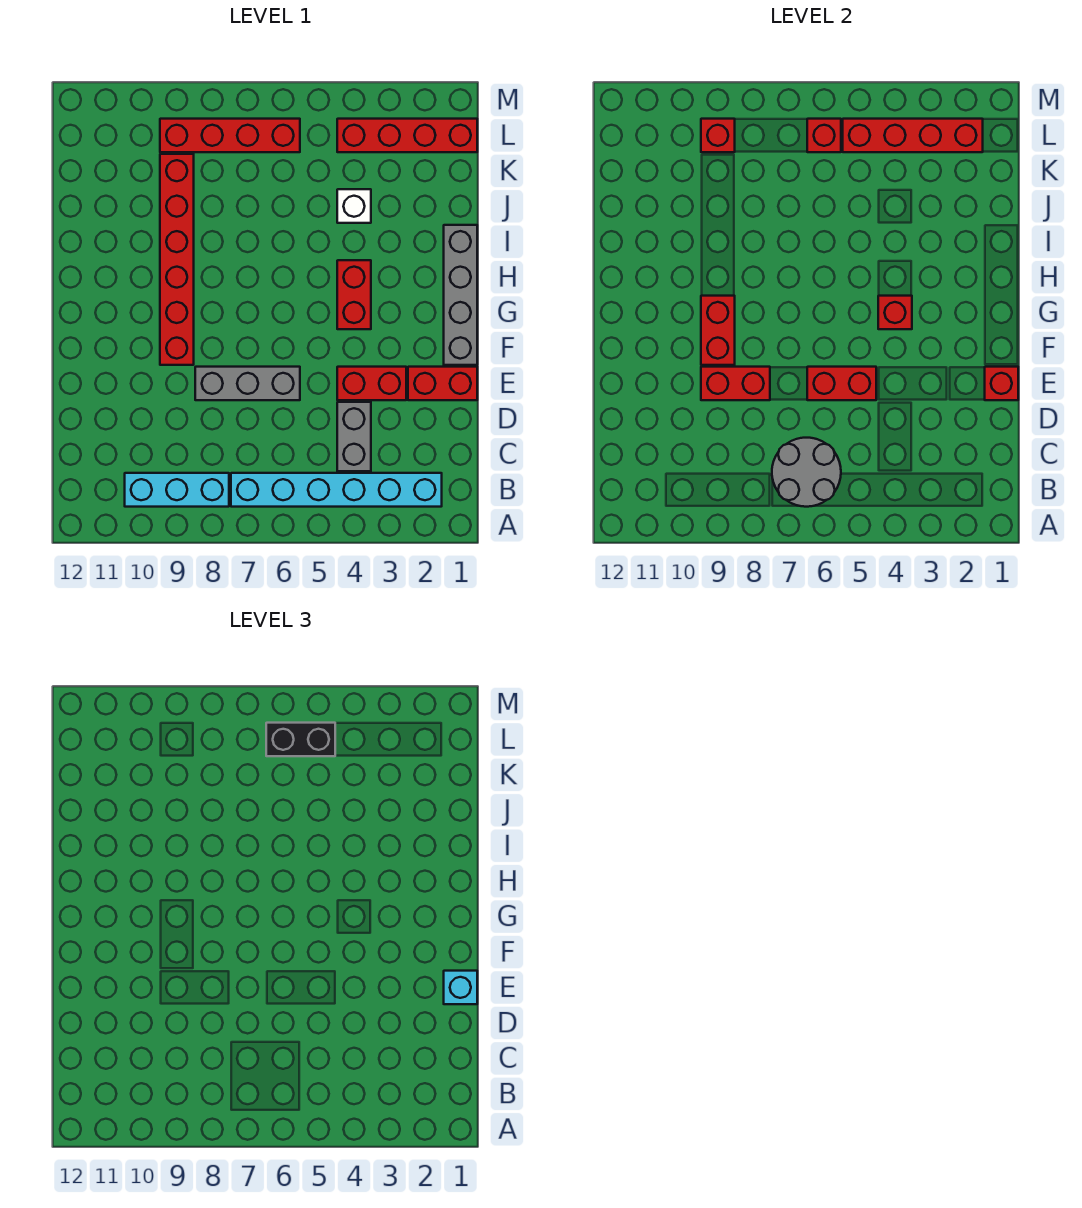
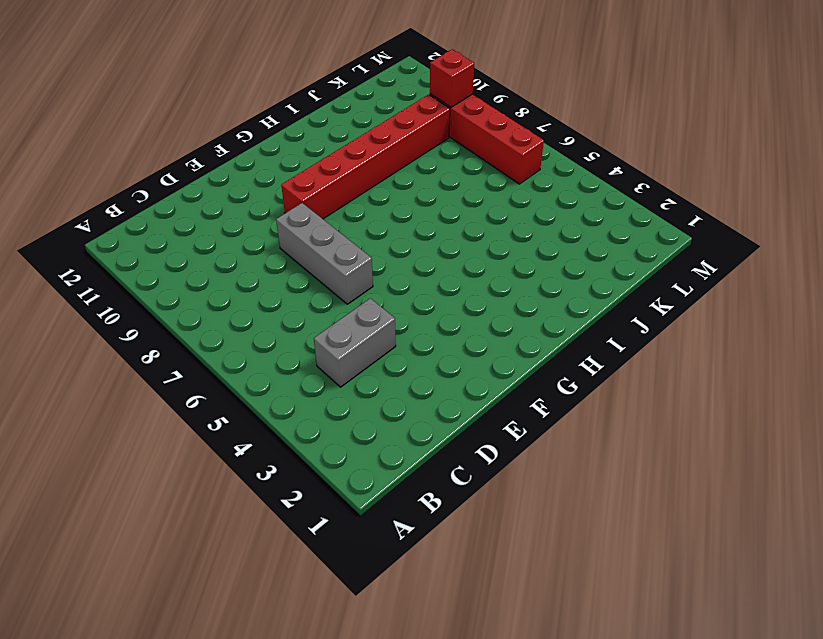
none -> cyan brick B2:B7 level 1
none -> cyan brick B8:B10 level 1
none -> red brick E1:E2 level 1

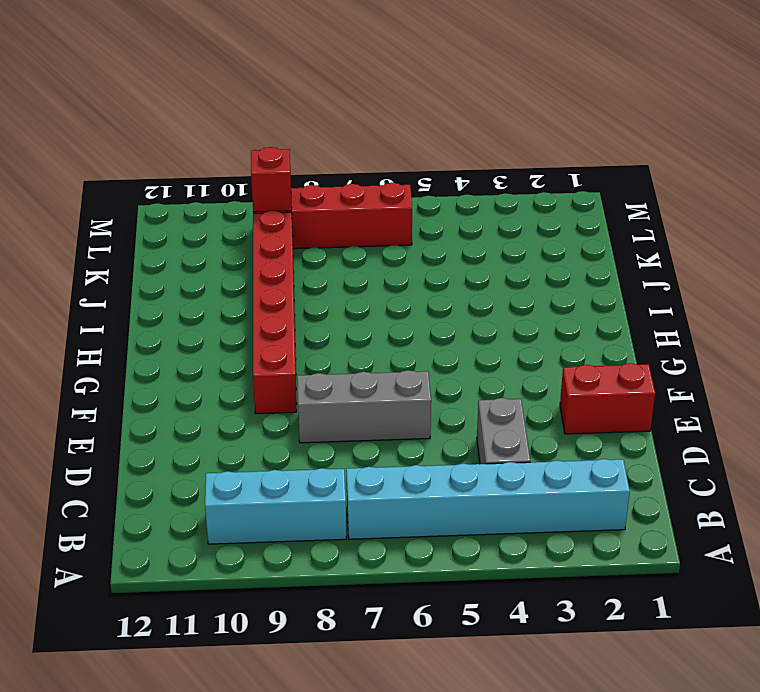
none -> red brick E3:E4 level 1
none -> grey brick F1:I1 level 1
none -> red brick G4:H4 level 1

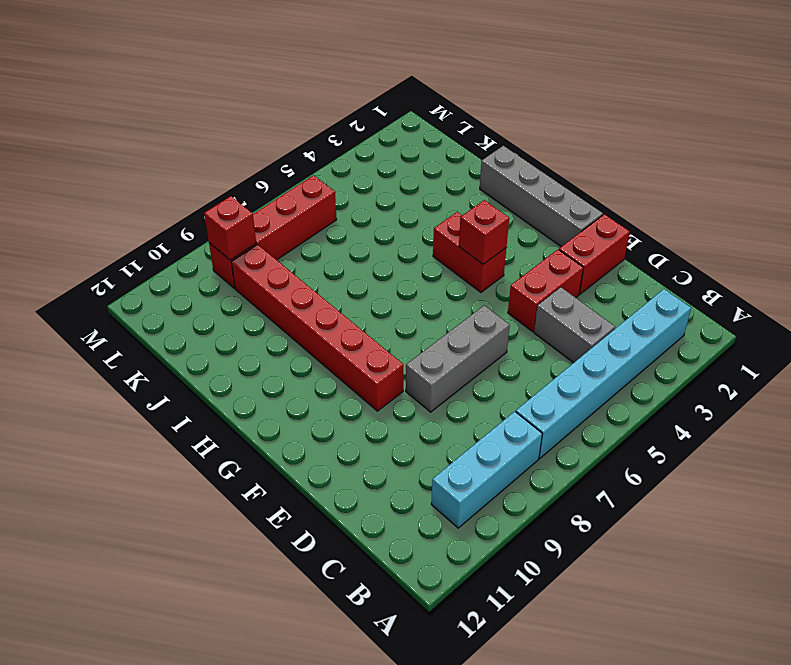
none -> white brick J4 level 1
none -> red brick L1:L4 level 1
none -> grey round brick B6:C7 level 2

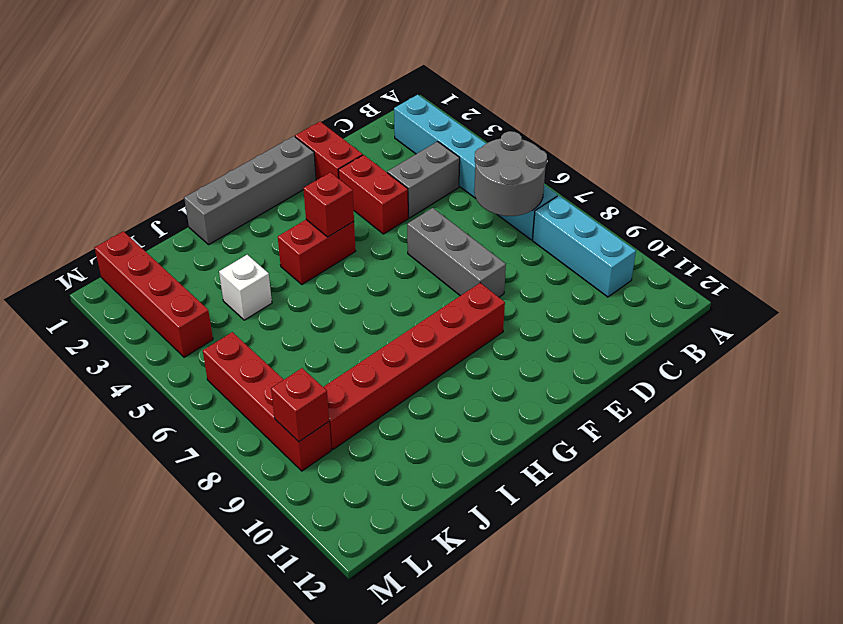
none -> red brick E1 level 2
none -> red brick E5:E6 level 2
none -> red brick E8:E9 level 2

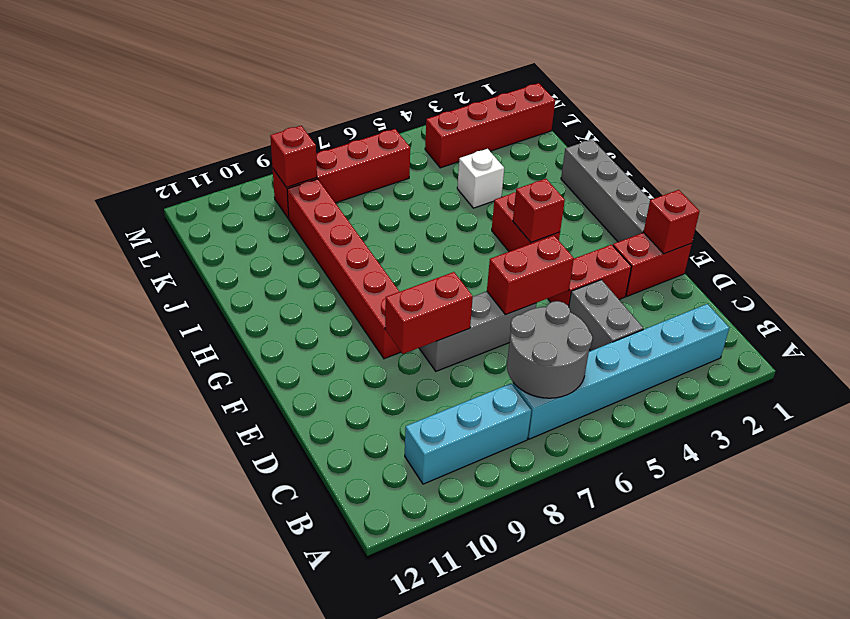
none -> red brick F9:G9 level 2
none -> red brick L2:L5 level 2
none -> red brick L6 level 2

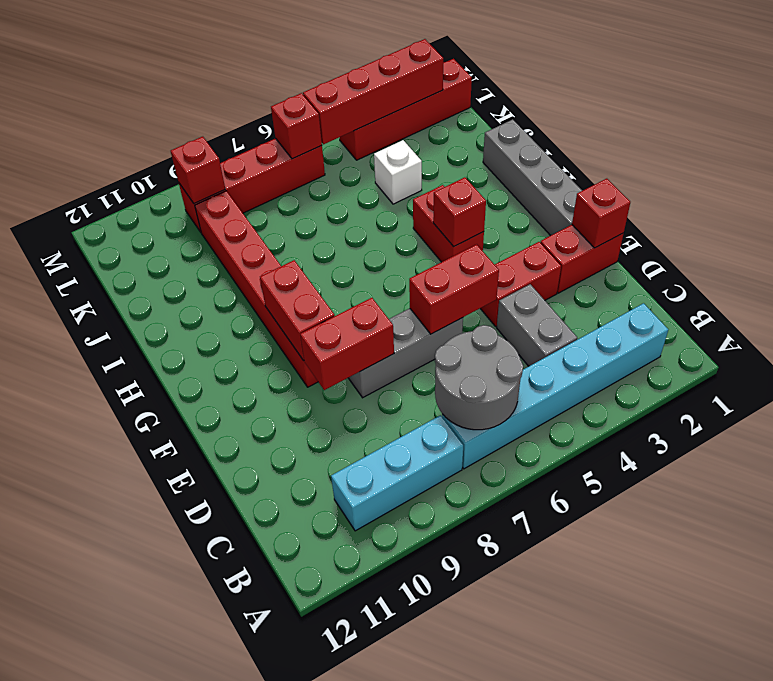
none -> cyan brick E1 level 3
none -> black brick L5:L6 level 3

